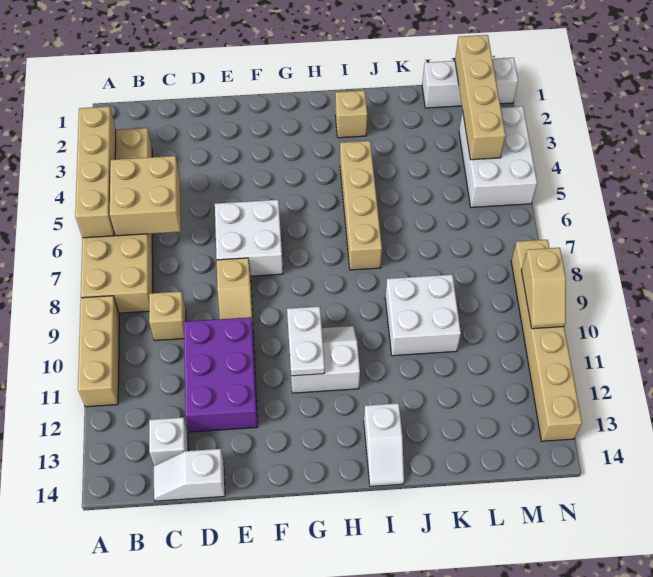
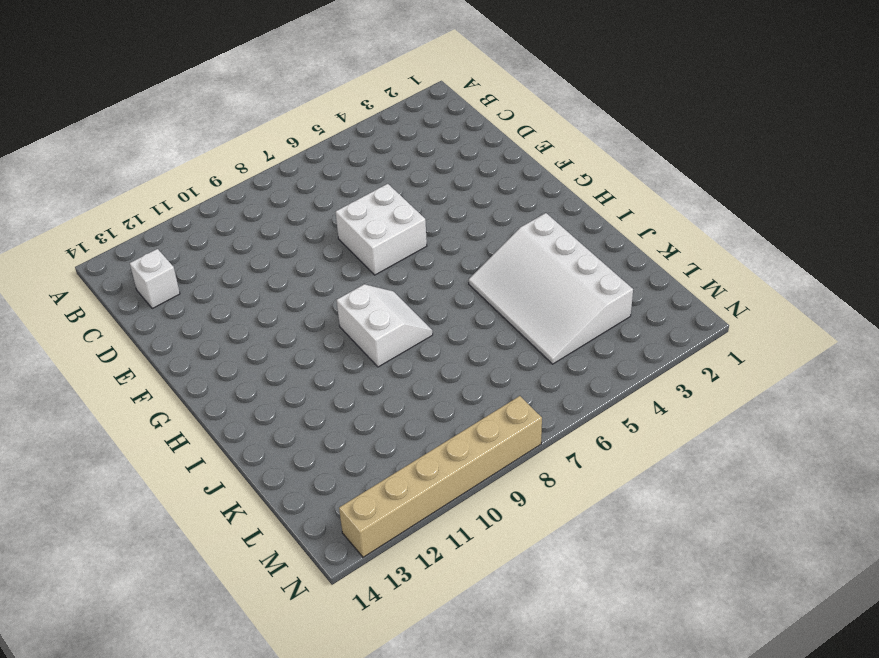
white slope H8:I9 level 1 top 9 -> white slope G10:H11 level 1 top 11
white slope I3:L5 level 1 top 3 -> tan brick I4:I7 level 1
none -> tan brick A3:B8 level 1
none -> tan brick A9:A11 level 1
none -> tan brick C9 level 1

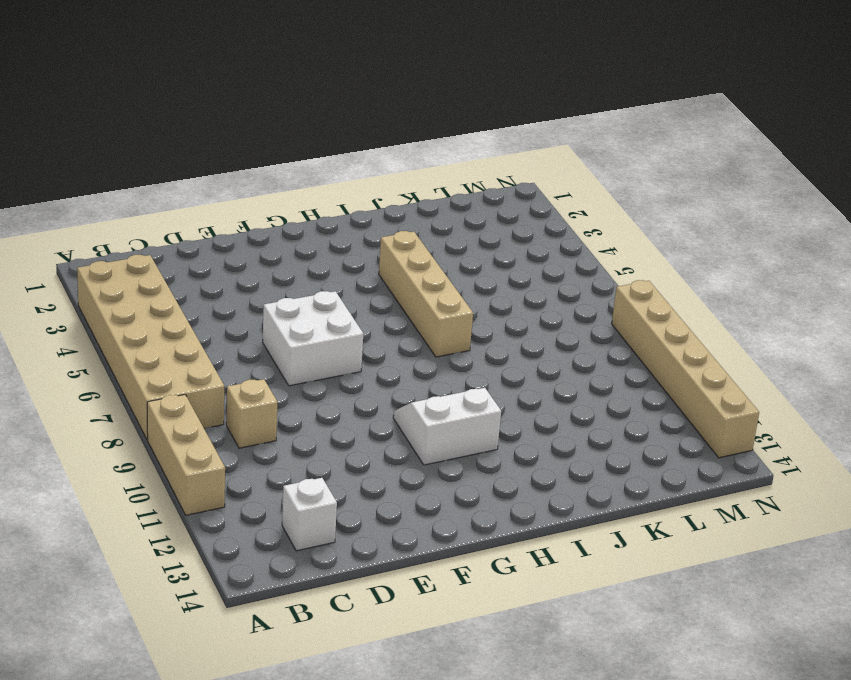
none -> white slope C14:D14 level 1 top D
none -> purple brick D10:E12 level 1
none -> tan slope E8:E9 level 1 top 8

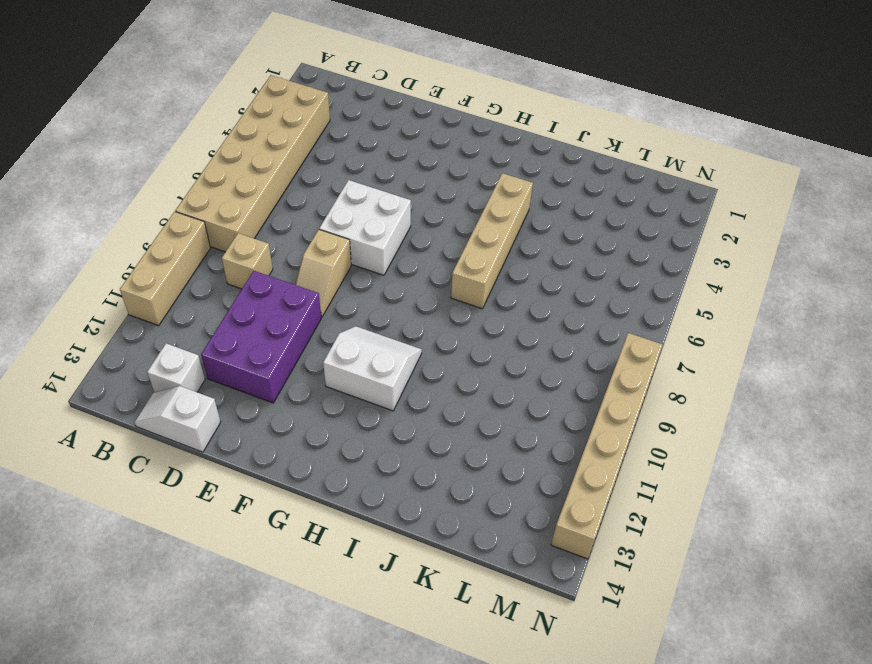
none -> tan brick I2 level 1
none -> white slope I13:I14 level 1 top 13
none -> white brick J9:K10 level 1

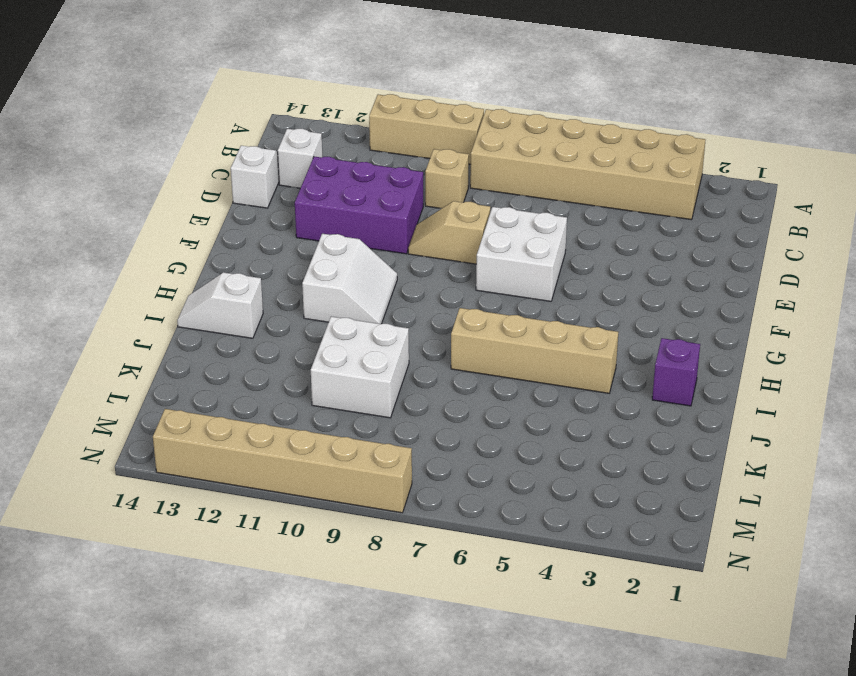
purple brick I2 level 1 -> tan brick I2 level 1
none -> white brick L1:N1 level 1
none -> white brick M3:N5 level 1
none -> tan brick A3:A6 level 2

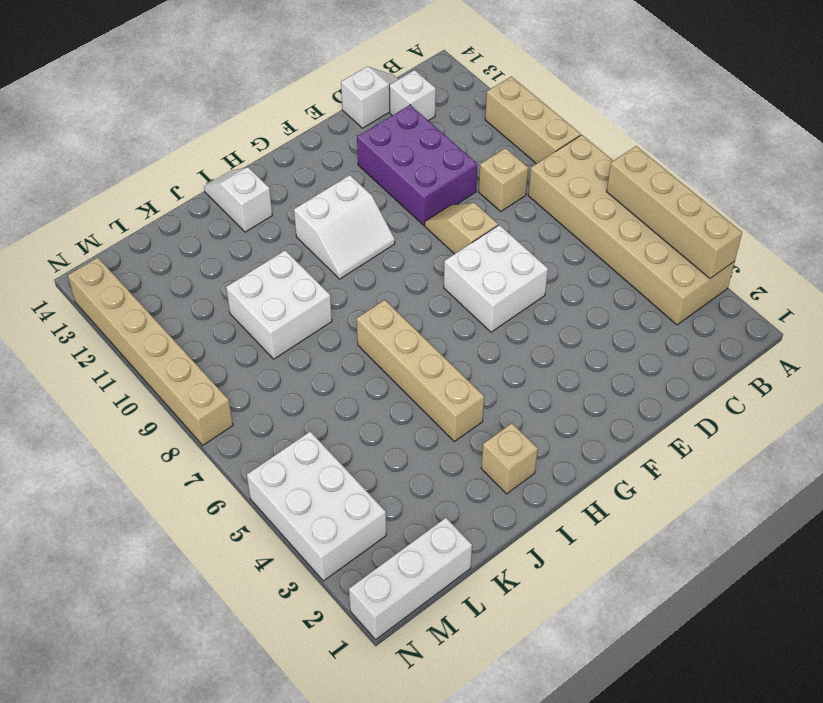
none -> tan brick B5:C6 level 2
none -> white plate G10:G11 level 2
none -> tan brick M1:M4 level 2

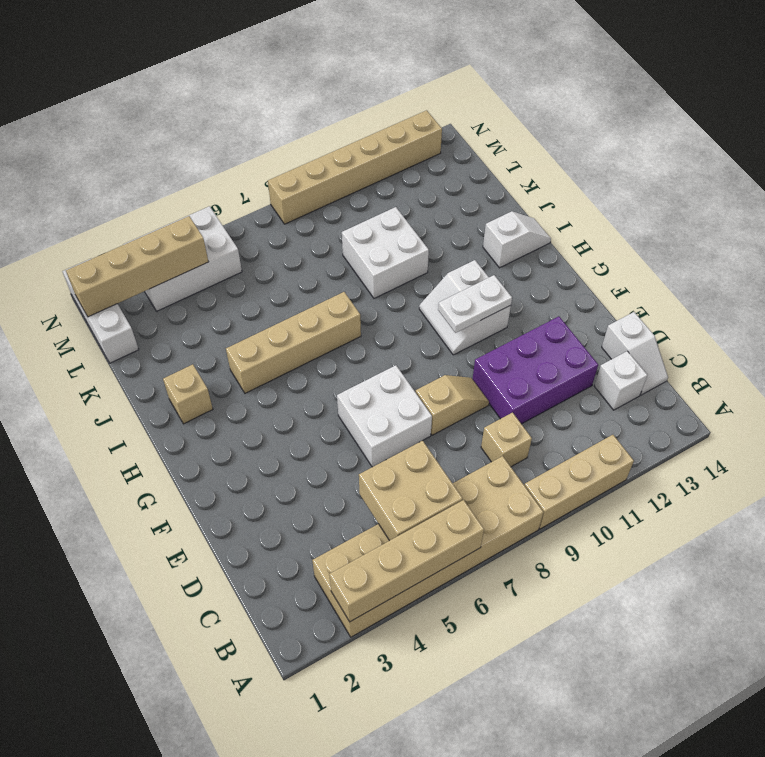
none -> tan slope N9:N10 level 2 top 9

